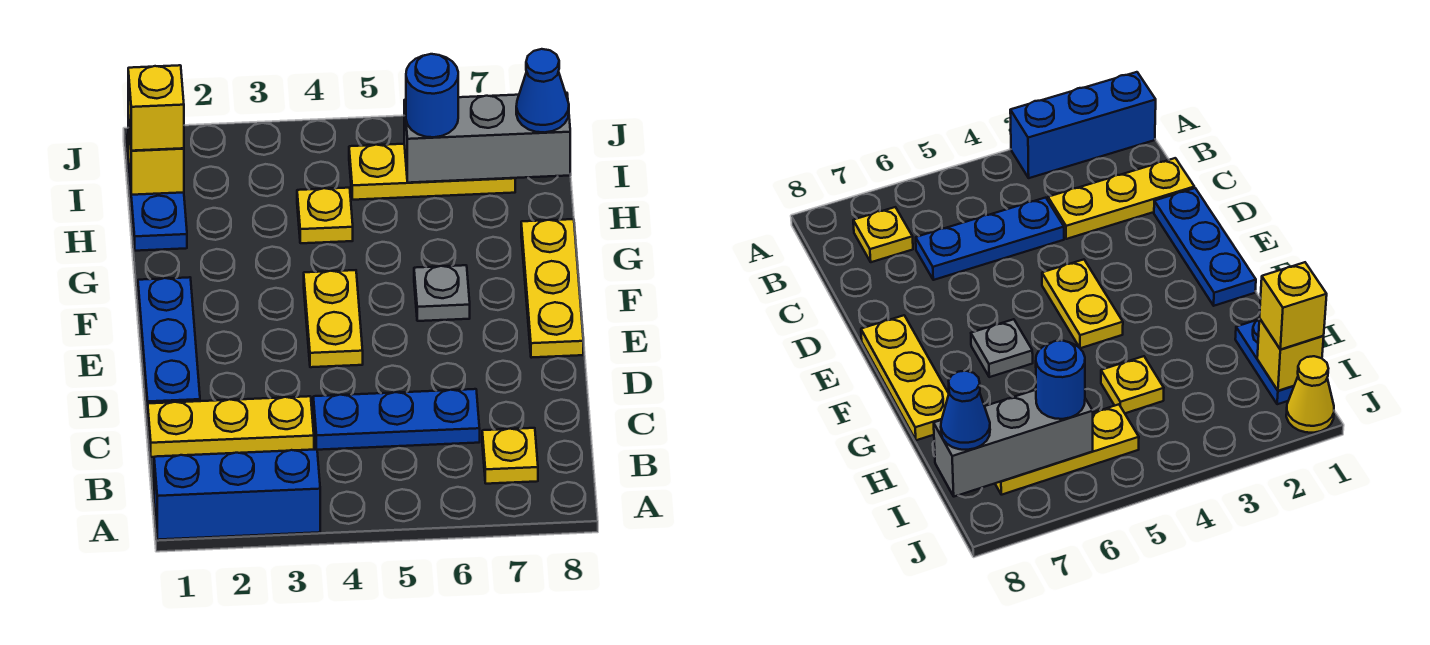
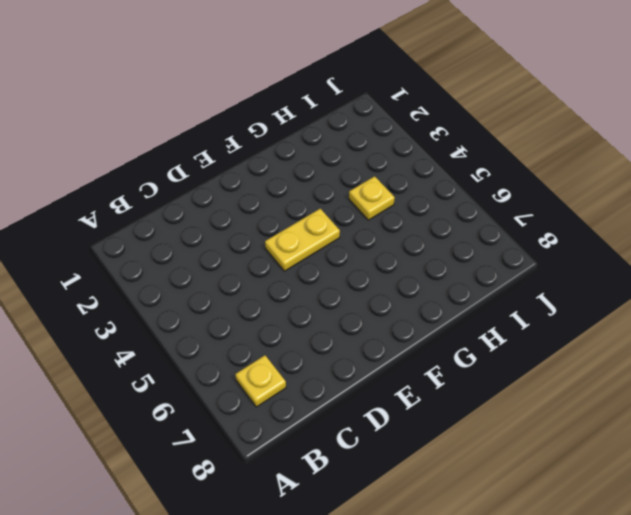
none -> blue brick A1:A3 level 1
none -> yellow plate C1:C3 level 1
none -> blue plate C4:C6 level 1

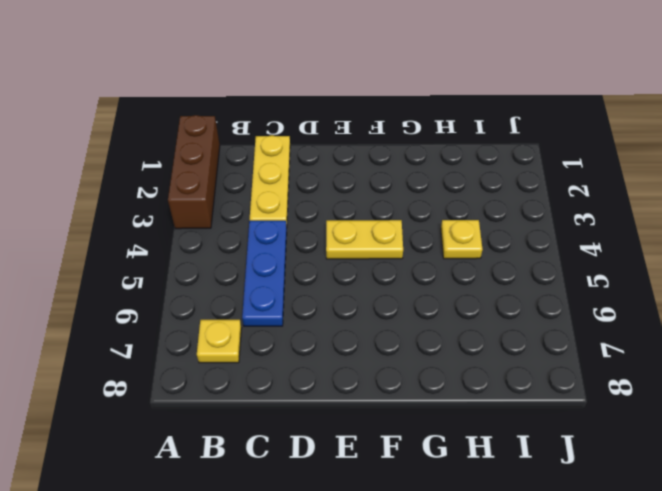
brown brick A1:A3 level 1 -> blue brick A1:A3 level 1
none -> blue plate D1:F1 level 1
none -> yellow plate E8:G8 level 1
none -> grey plate F6 level 1

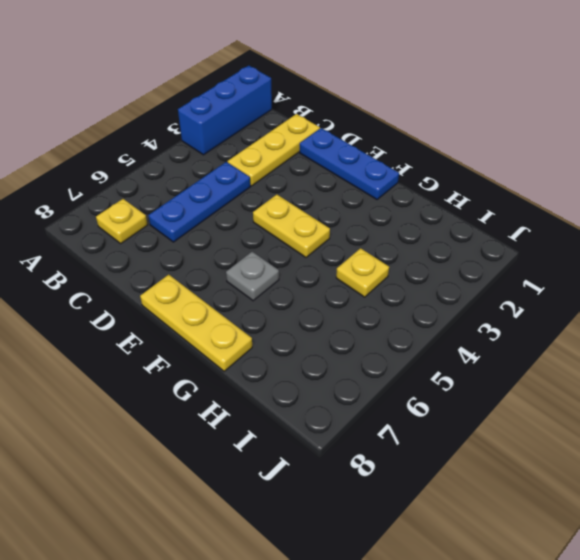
none -> blue plate H1:I1 level 1
none -> yellow plate I5:I7 level 1
none -> yellow cone J1 level 1

